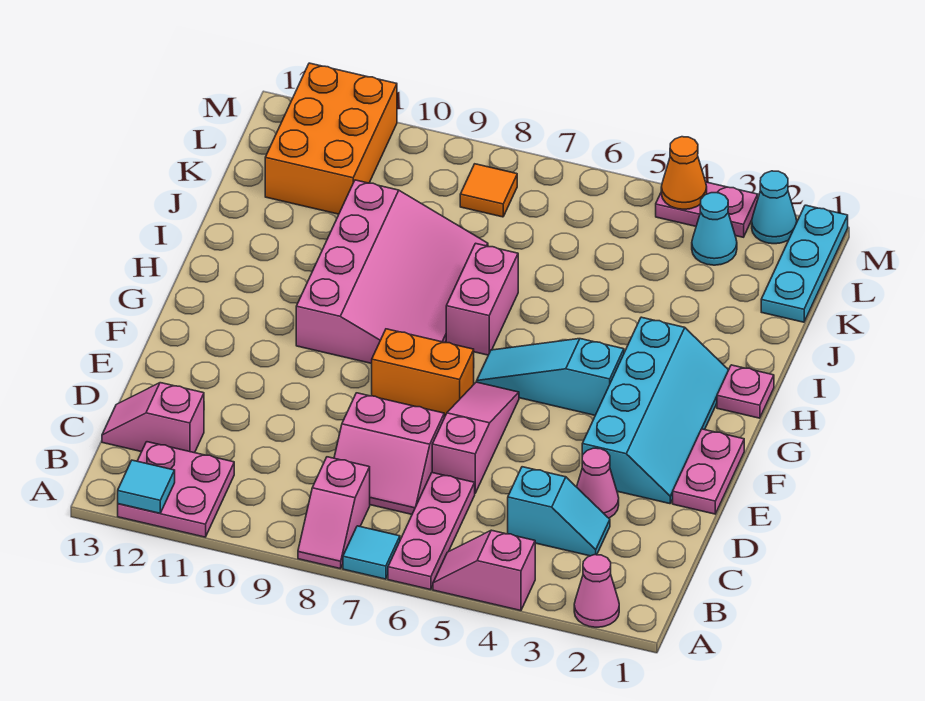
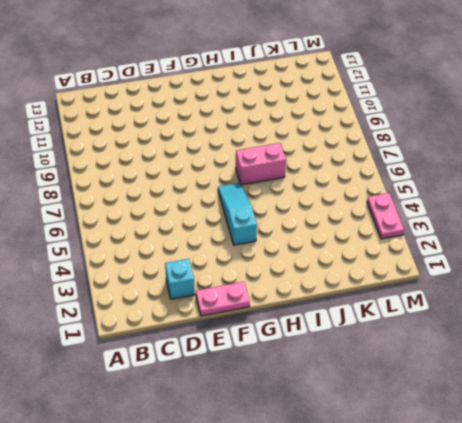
cyan brick D2 level 1 -> none
none -> pink cone A2 level 1
none -> pink slope A4:A5 level 1 top 4
none -> pink plate A6:C6 level 1

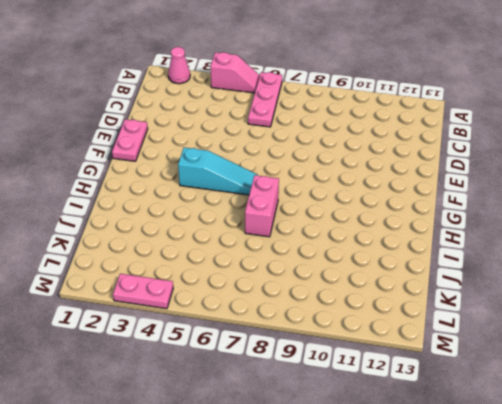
none -> cyan tile A7 level 1
none -> pink slope A8:B8 level 1 top B
none -> pink plate A11:B12 level 1

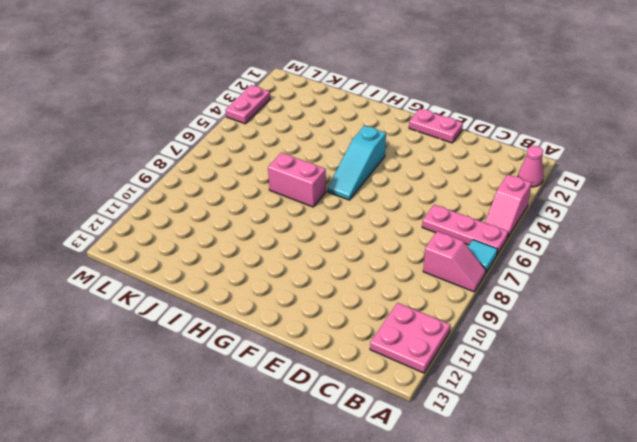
none -> cyan slope C3:C4 level 1 top 4
none -> pink slope C7:D8 level 1 top D
none -> pink slope C12:C13 level 1 top 12

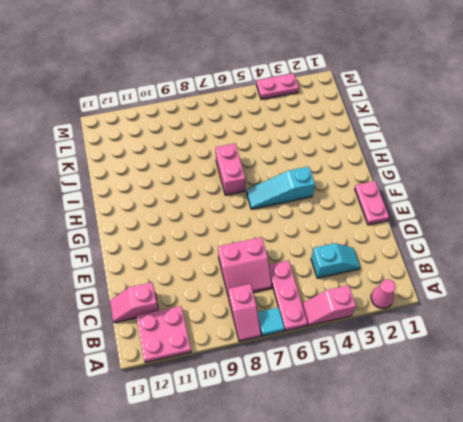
none -> pink cone D3 level 1
none -> pink slope D6:F6 level 1 top D
none -> cyan slope E2:H3 level 1 top 3

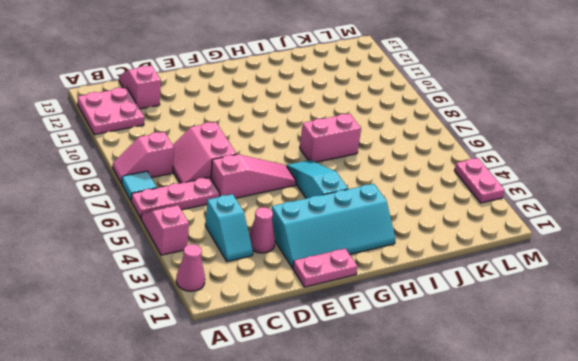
none -> orange brick F7:F8 level 1
none -> pink slope G8:J10 level 1 top 10
none -> pink plate H1 level 1

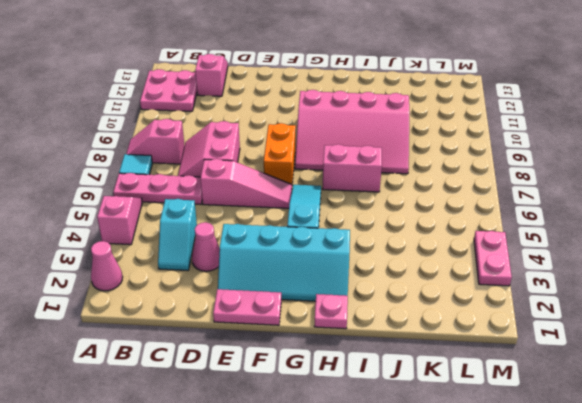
none -> cyan plate K1:M1 level 1
none -> orange brick K11:M12 level 1
none -> cyan cone L3 level 1

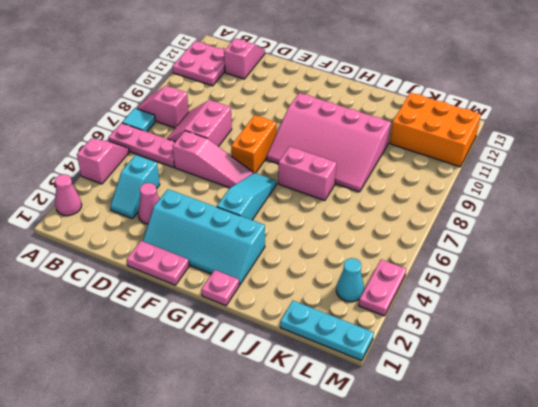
none -> orange tile L8 level 1
none -> cyan cone M2 level 1
none -> cyan tile A12 level 2

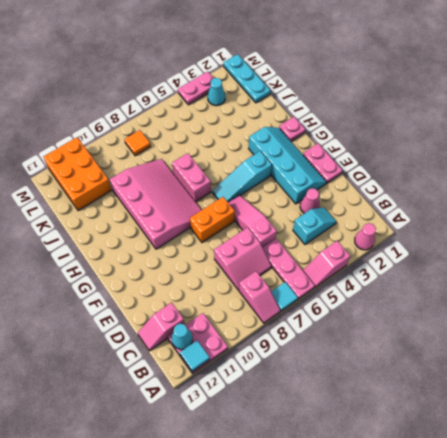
cyan cone B12 level 2 -> cyan cone M2 level 1
none -> orange cone M4 level 2

